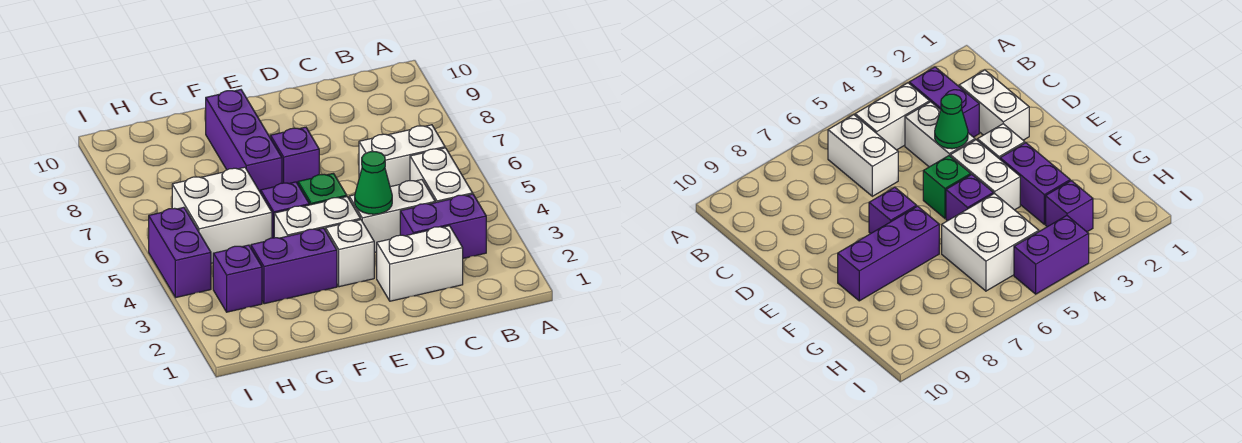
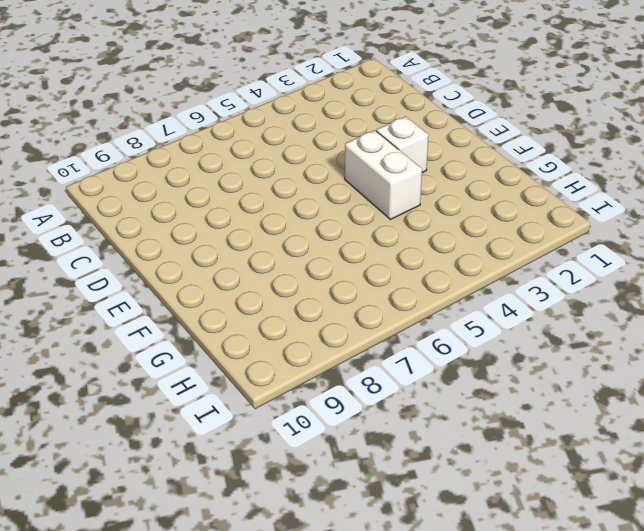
none -> purple brick B3:C3 level 1
none -> white brick B4:B5 level 1
none -> white brick B6:C6 level 1

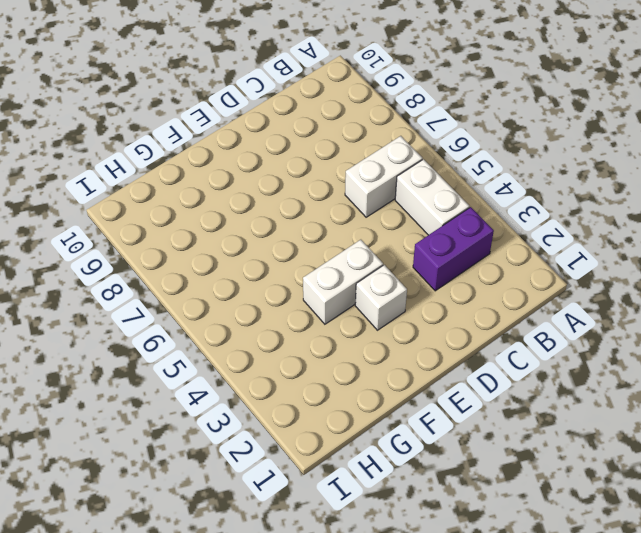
none -> white brick C2:D2 level 1
none -> white brick C4:D4 level 1
none -> green brick E5 level 1

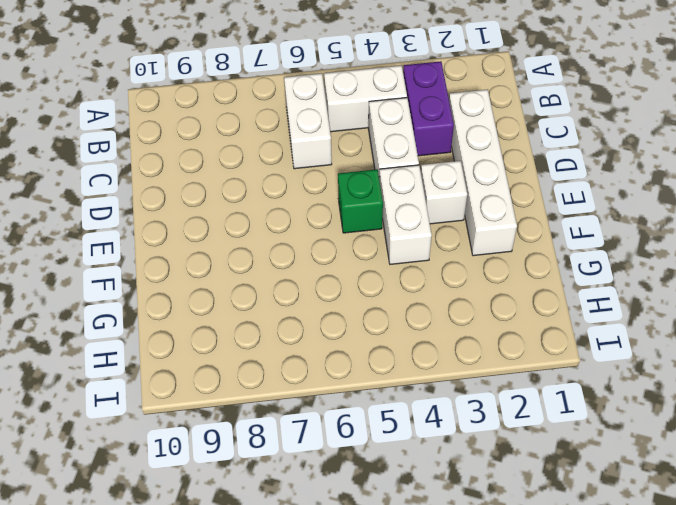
white brick C2:F2 level 1 -> white brick C2:D2 level 1
none -> purple brick E7 level 1
none -> purple brick F3:G3 level 1
none -> purple brick F5 level 1

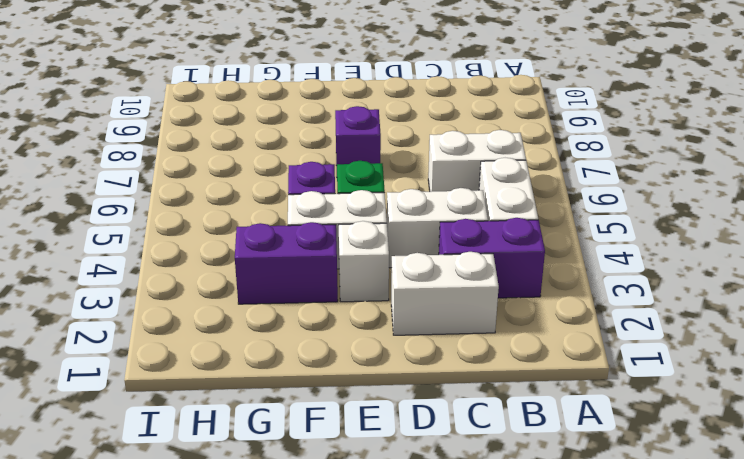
none -> purple brick F7:F9 level 1
none -> white brick G5:H6 level 1
none -> purple brick H3 level 1

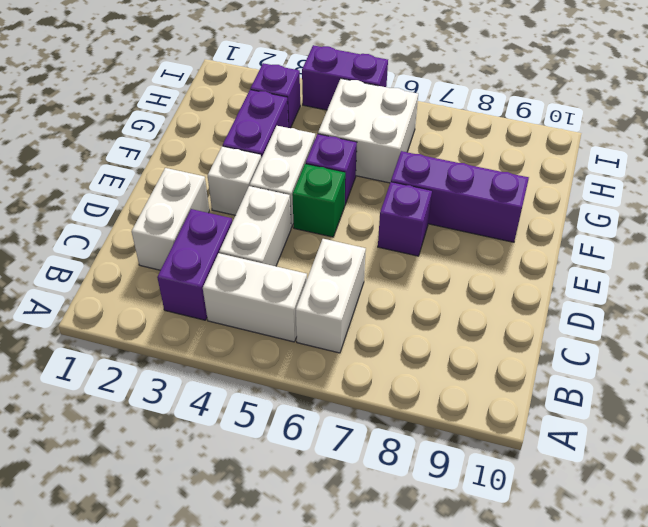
none -> green cone D4 level 2

